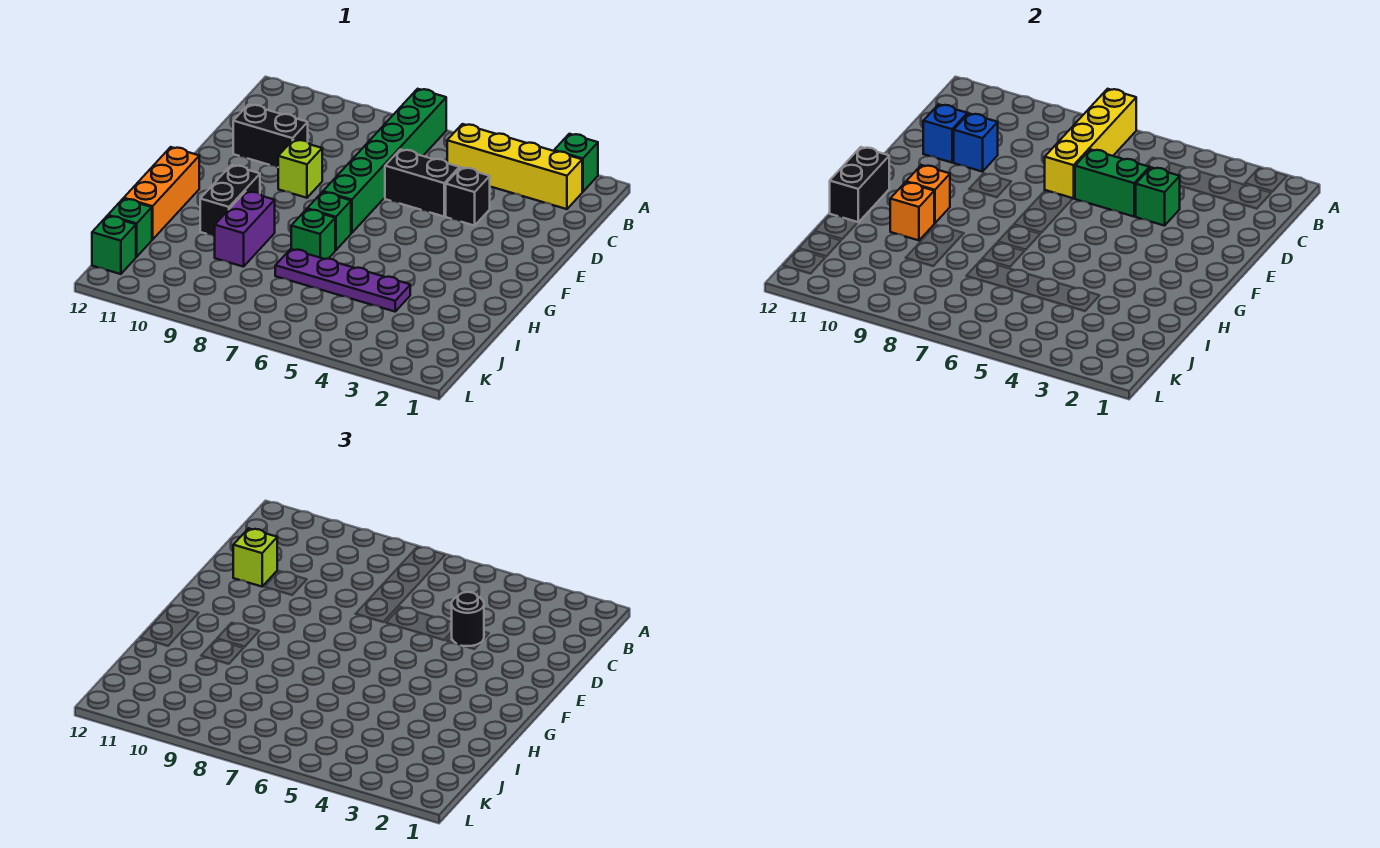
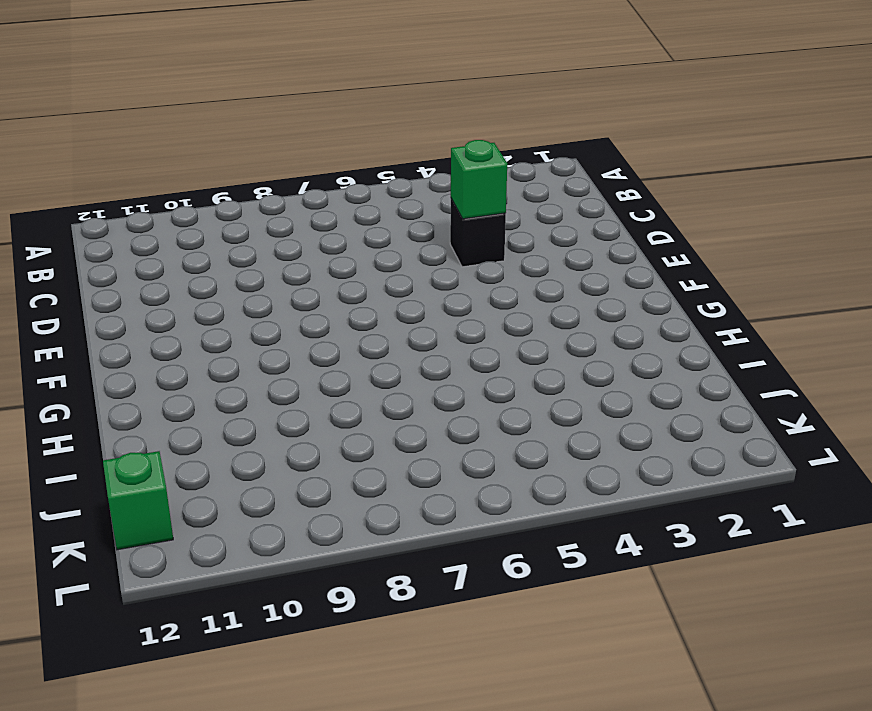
none -> green brick A2 level 1
none -> green brick A7:F7 level 1
none -> yellow brick B2:B5 level 1

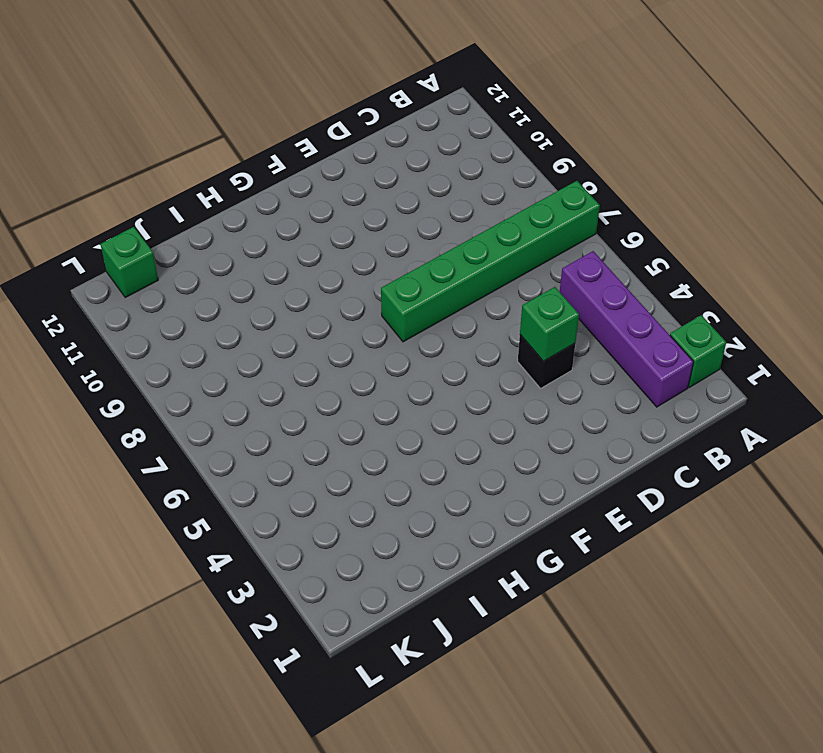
purple brick B2:B5 level 1 -> yellow brick B2:B5 level 1
none -> black brick D5:D6 level 1
none -> black brick D10:D11 level 1
none -> lime brick E9 level 1

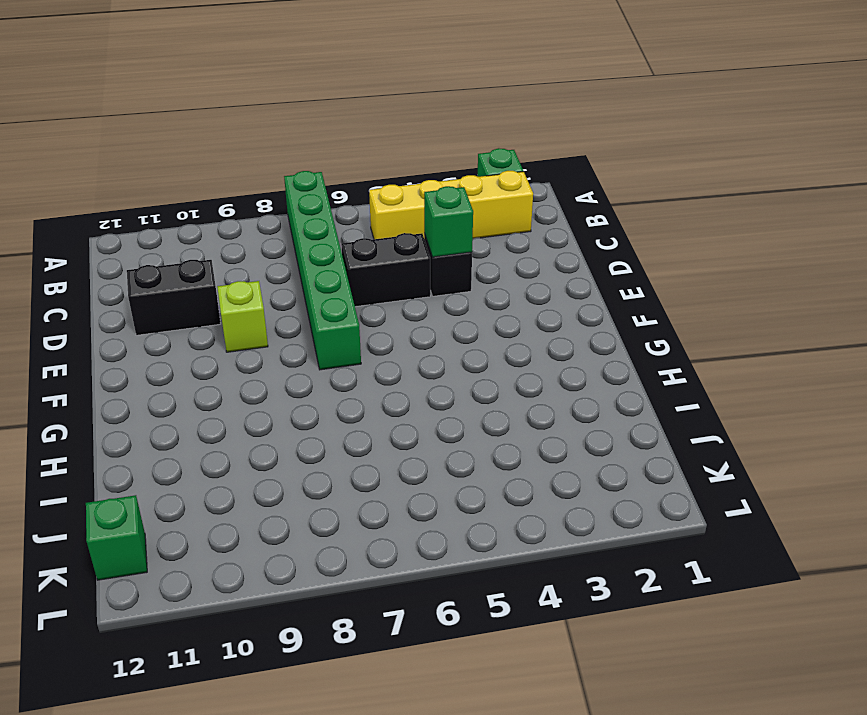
none -> green brick G7 level 1
none -> black brick G10:H10 level 1
none -> orange brick G12:I12 level 1

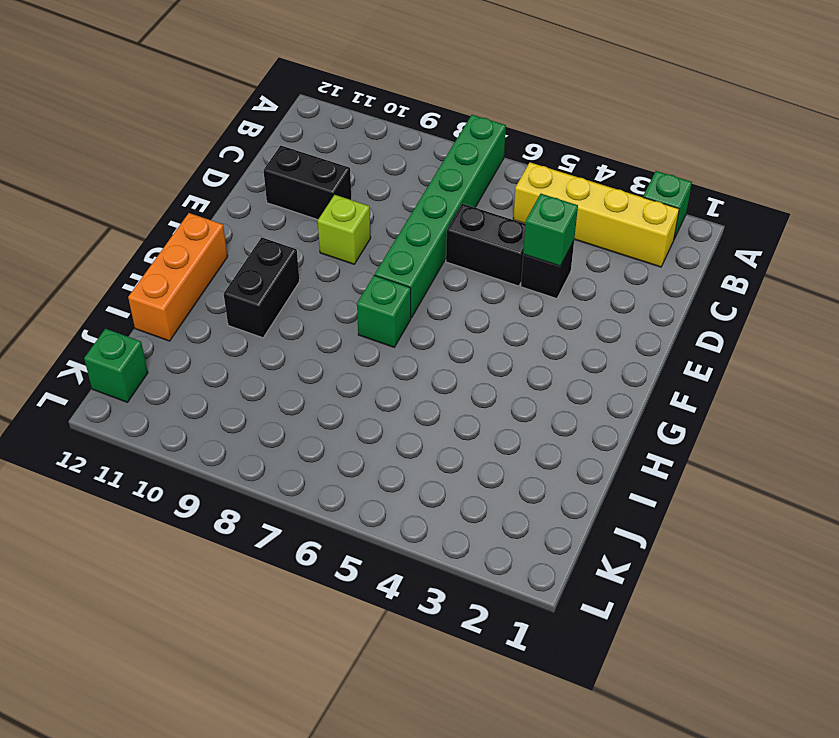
none -> green brick H7 level 1
none -> purple brick H9:I9 level 1
none -> purple plate I4:I7 level 1

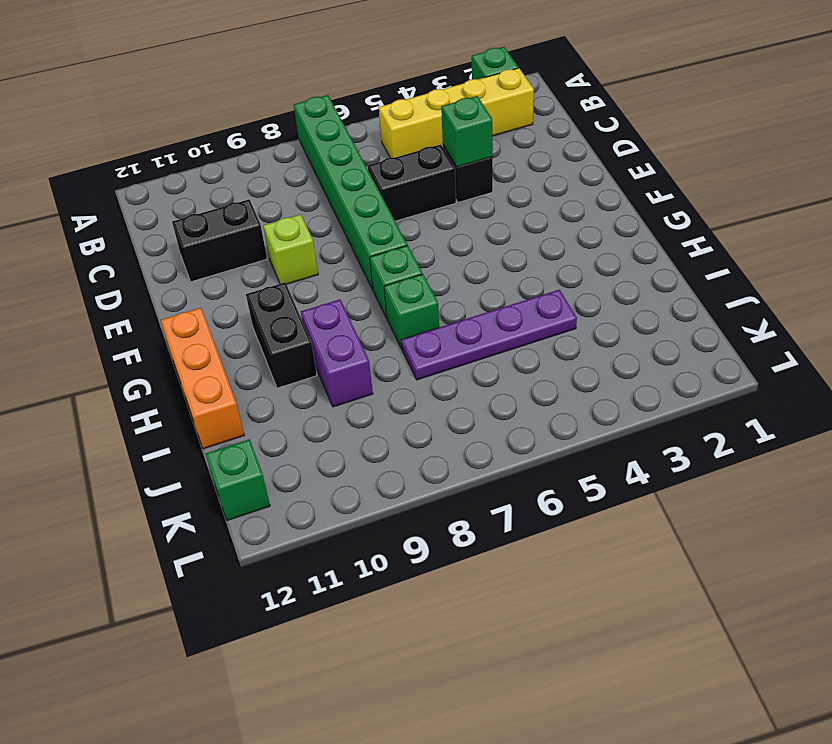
none -> green brick J12 level 1
none -> yellow brick A7:D7 level 2
none -> green brick D5:D6 level 2

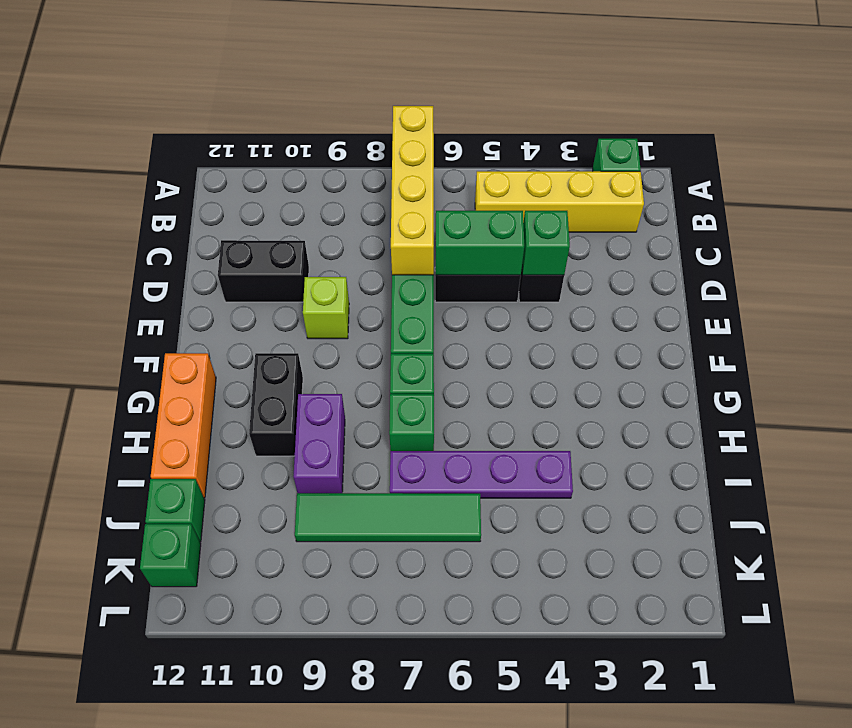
green tile J6:J9 level 1 -> none
none -> blue brick D10 level 2
none -> blue brick D11 level 2
none -> orange brick G10 level 2

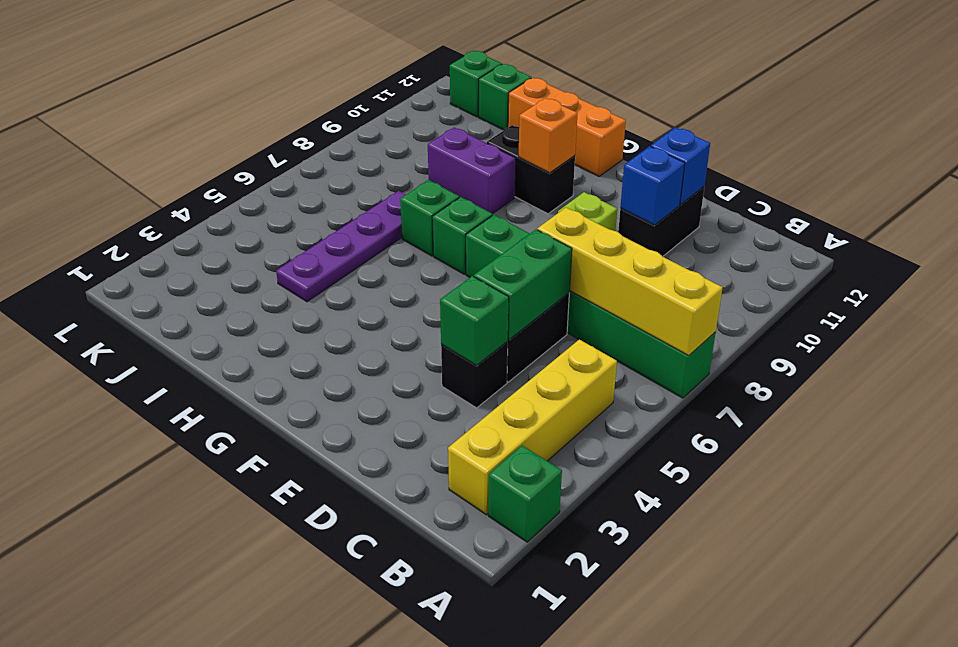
none -> black brick G12:H12 level 2
none -> orange brick H10 level 2
none -> black round brick D4 level 3

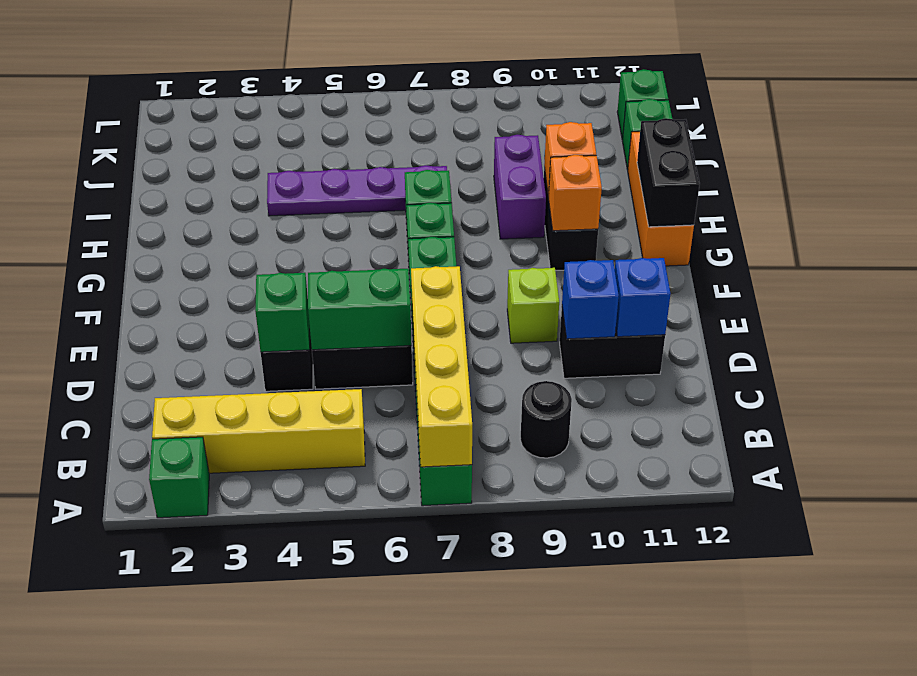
black round brick B9 level 1 -> black round brick D4 level 3
none -> lime brick D11 level 3

